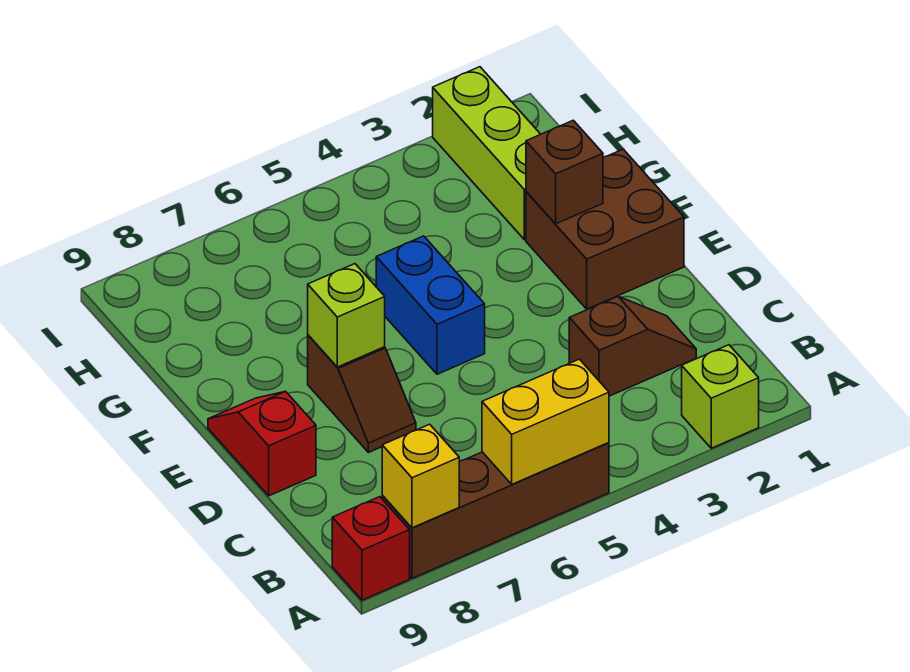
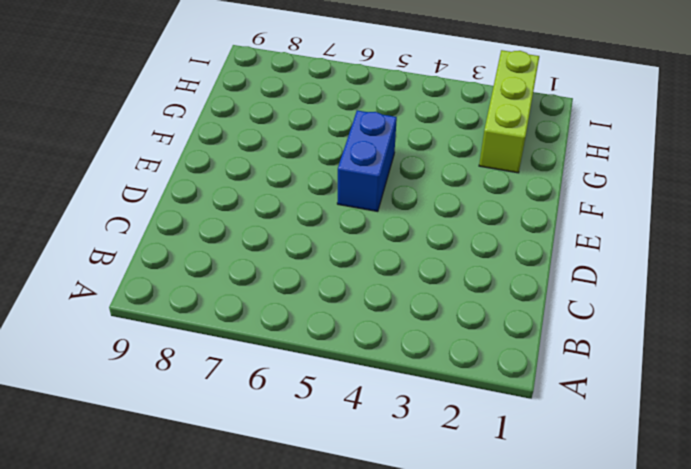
none -> lime brick A2 level 1
none -> brown brick A5:A8 level 1
none -> red brick A9 level 1

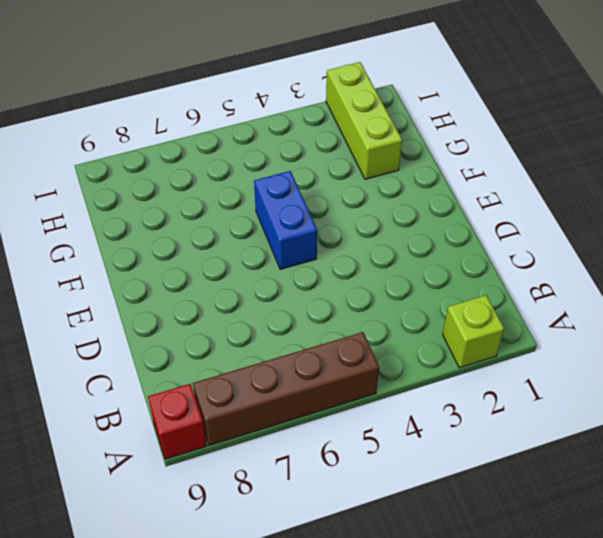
none -> brown slope C2:C3 level 1 top 3
none -> brown slope D7:E7 level 1 top E
none -> red slope D9:E9 level 1 top D

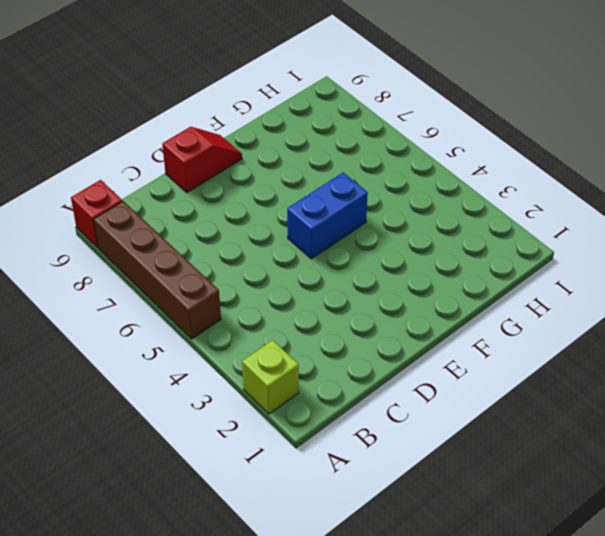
none -> brown slope C2:C3 level 1 top 3
none -> brown slope D7:E7 level 1 top E
none -> brown brick E1:F2 level 1

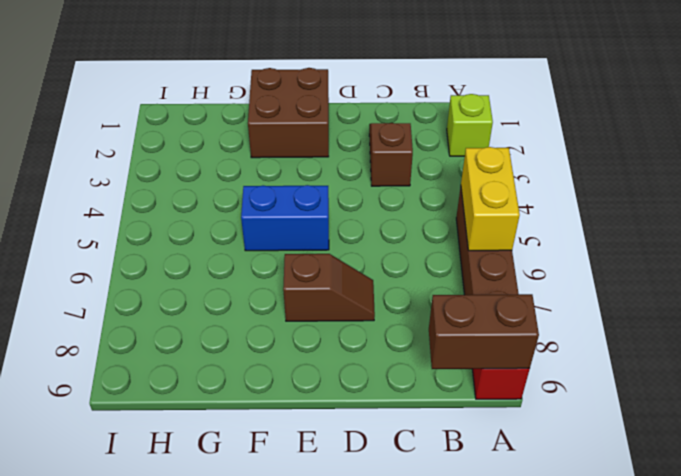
brown brick A9:B9 level 2 -> none
none -> red slope D9:E9 level 1 top D
none -> lime brick G2:I2 level 1
none -> yellow brick A8 level 2

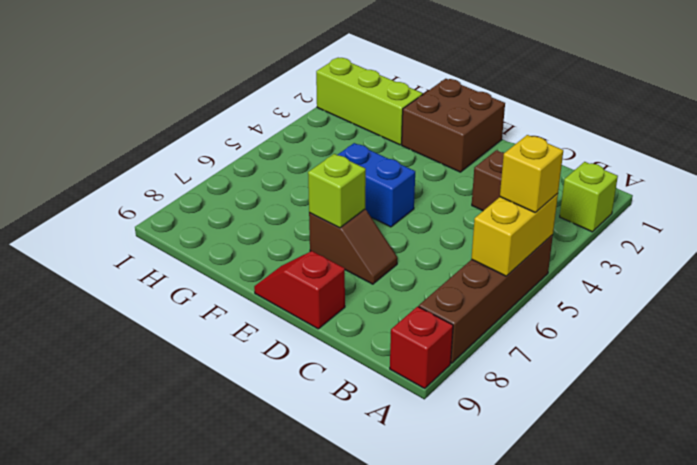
yellow brick A5 level 3 -> yellow brick A8 level 2
none -> brown brick F2 level 2

